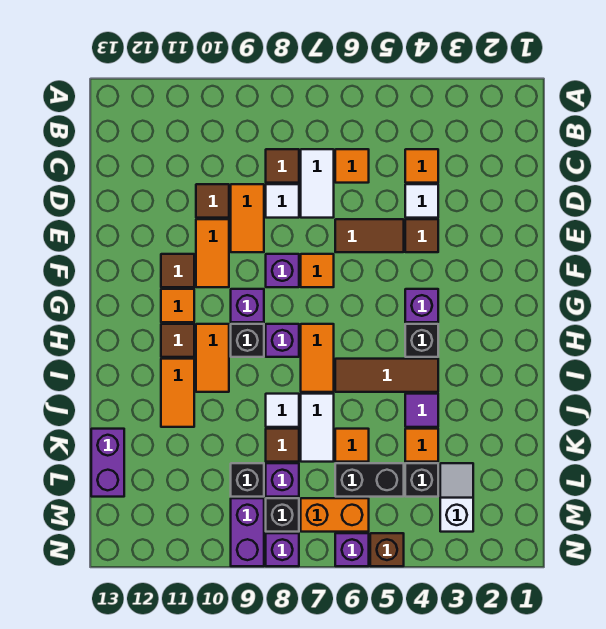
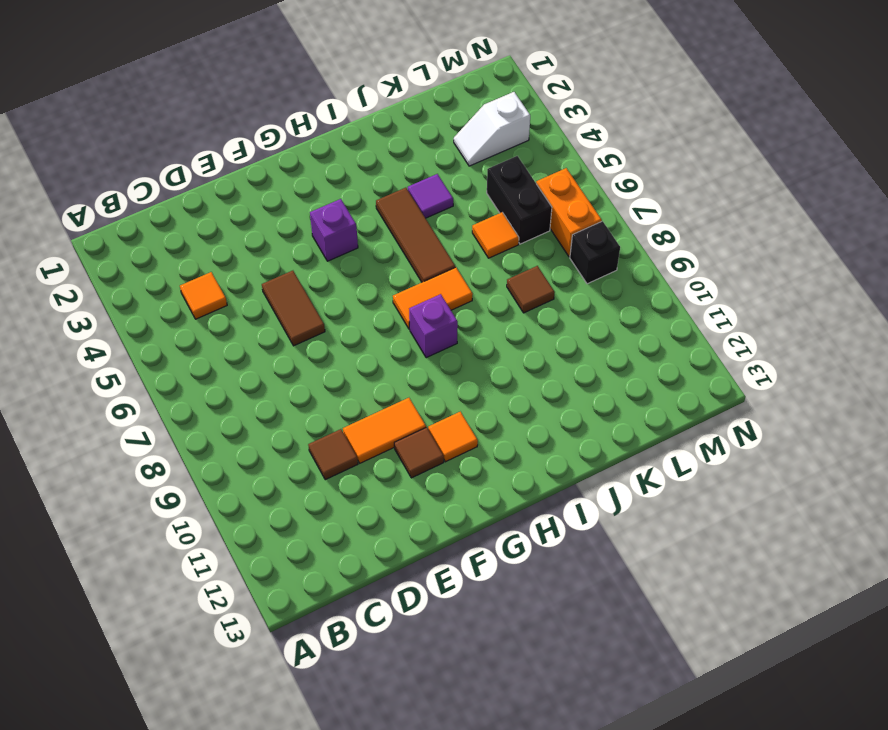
none -> orange tile C6 level 1
none -> white tile C7:D7 level 1
none -> brown tile C8 level 1
none -> white tile D4 level 1

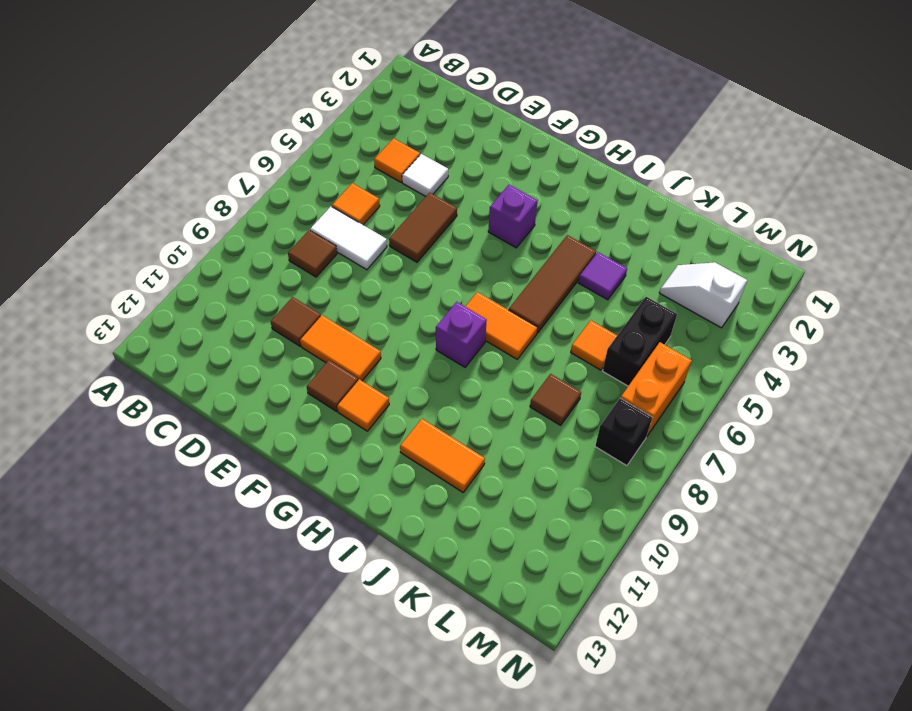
none -> white tile D8 level 1
none -> orange tile D9:E9 level 1
none -> brown tile E4 level 1
none -> orange tile F7 level 1

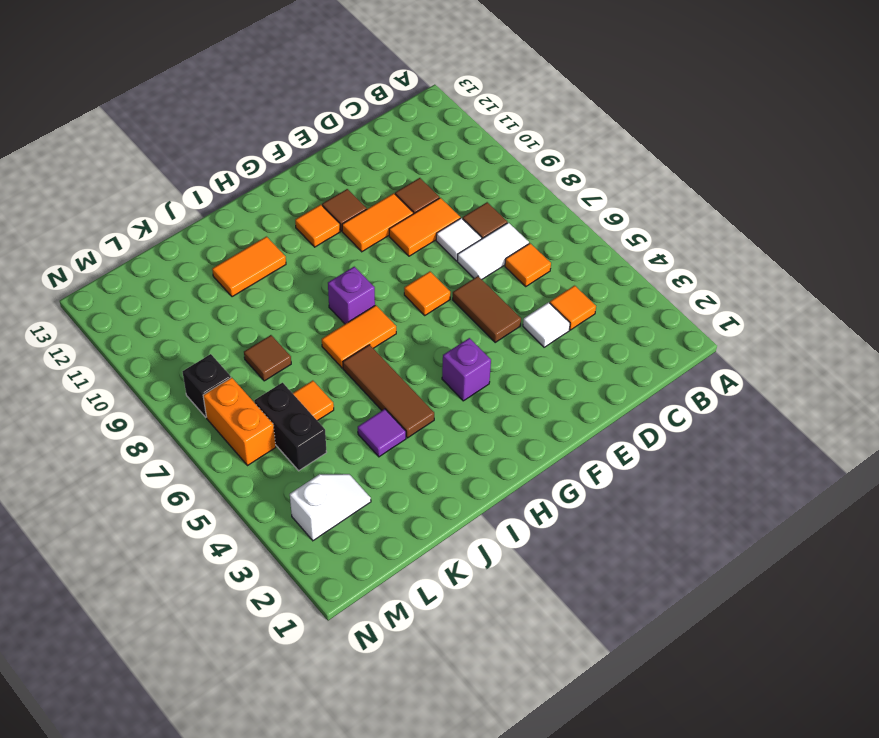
none -> brown tile E4 level 1
none -> purple brick F8 level 1
none -> purple brick G9 level 1
none -> black brick H4 level 1

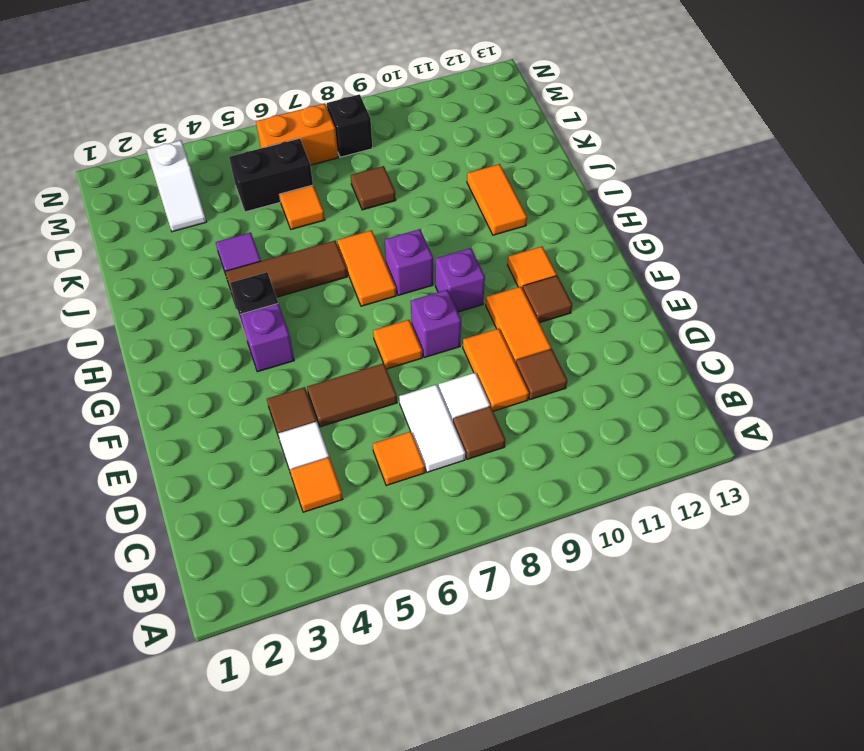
none -> black brick H9 level 1
none -> orange tile H10:I10 level 1
none -> brown tile H11 level 1
none -> white tile J7:K7 level 1

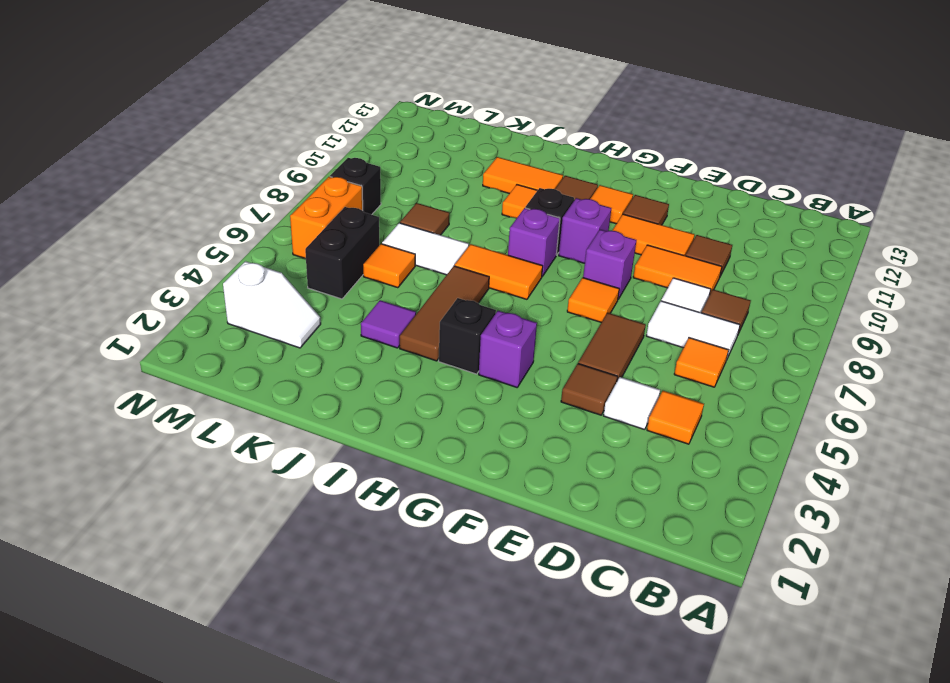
none -> white tile J8 level 1
none -> orange tile K4 level 1
none -> purple brick K13:L13 level 1
none -> black brick L4 level 1

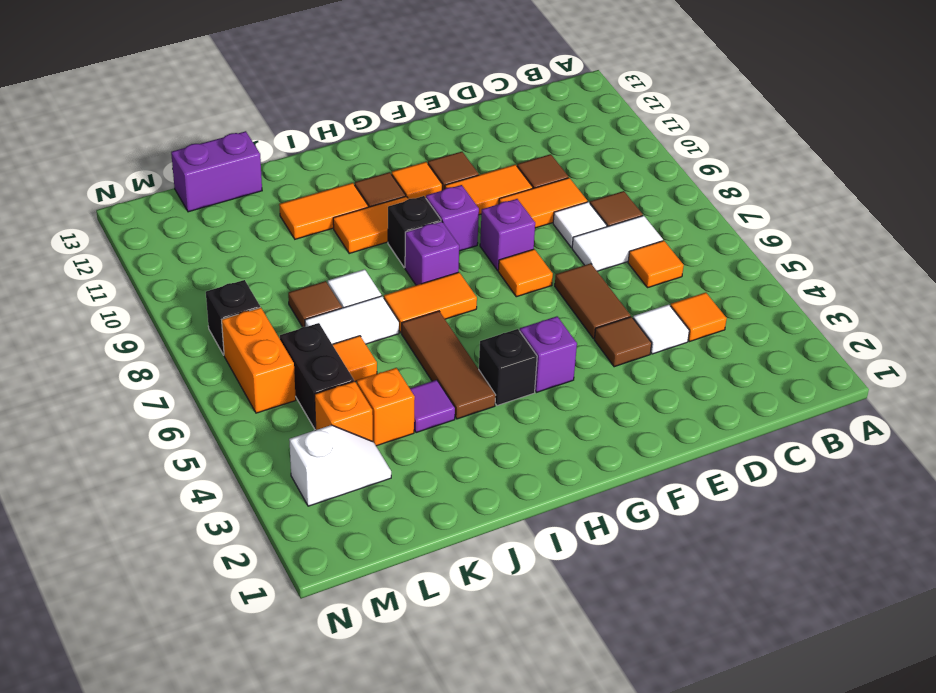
orange brick K4 level 1 -> orange tile K4 level 1
orange brick L4 level 1 -> black brick L4 level 1
none -> purple brick L8 level 1
none -> black brick L9 level 1
none -> purple brick M9:N9 level 1
none -> brown brick N5 level 1

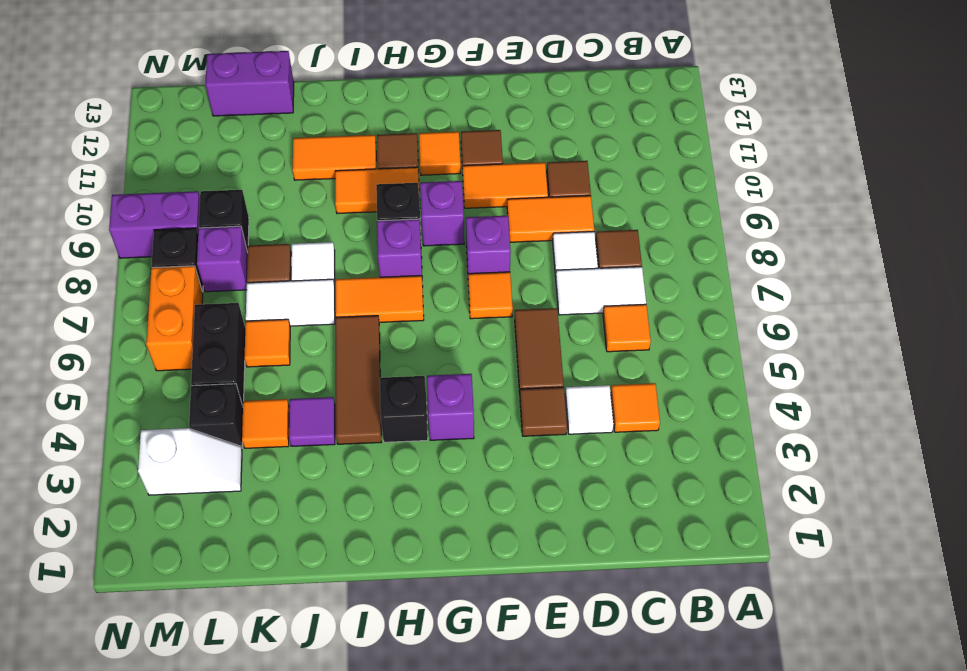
none -> brown brick N5 level 1
none -> purple brick N6 level 1
none -> purple brick N8 level 1

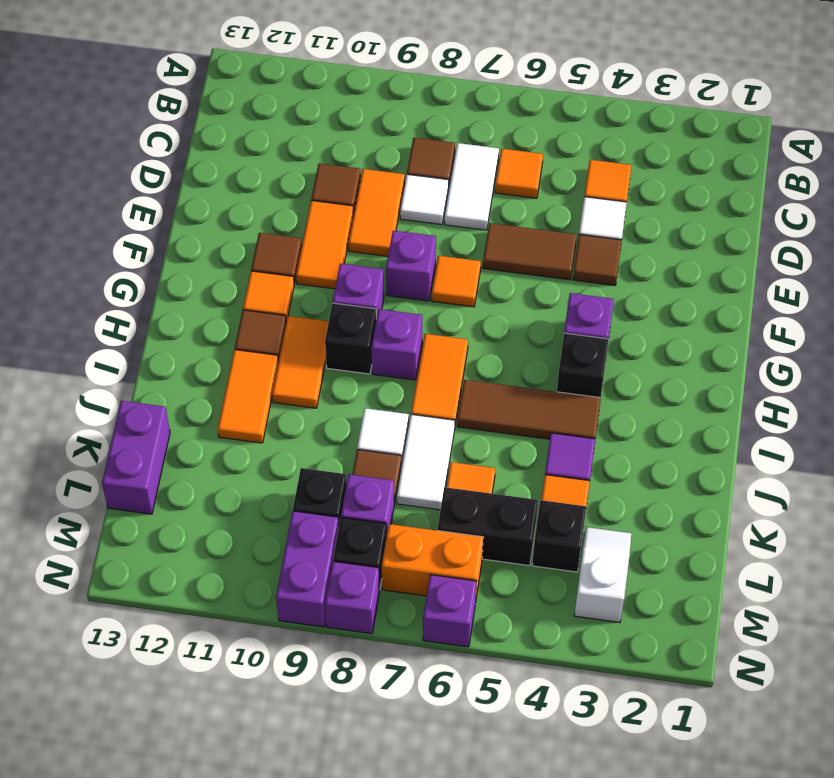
none -> brown brick N5 level 1

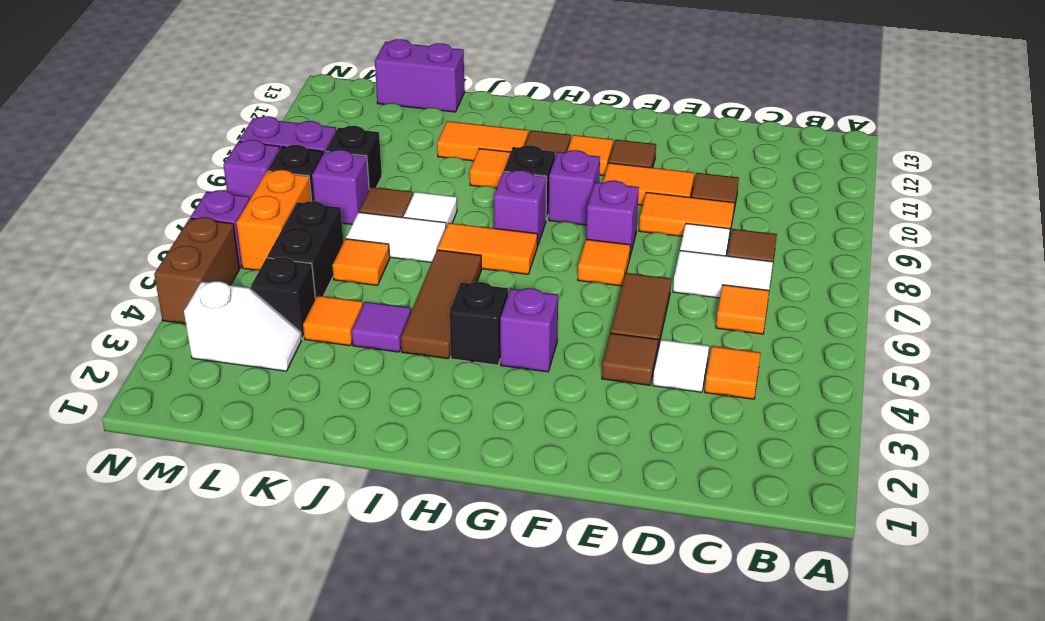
brown brick N4:N5 level 1 -> brown brick N5 level 1

